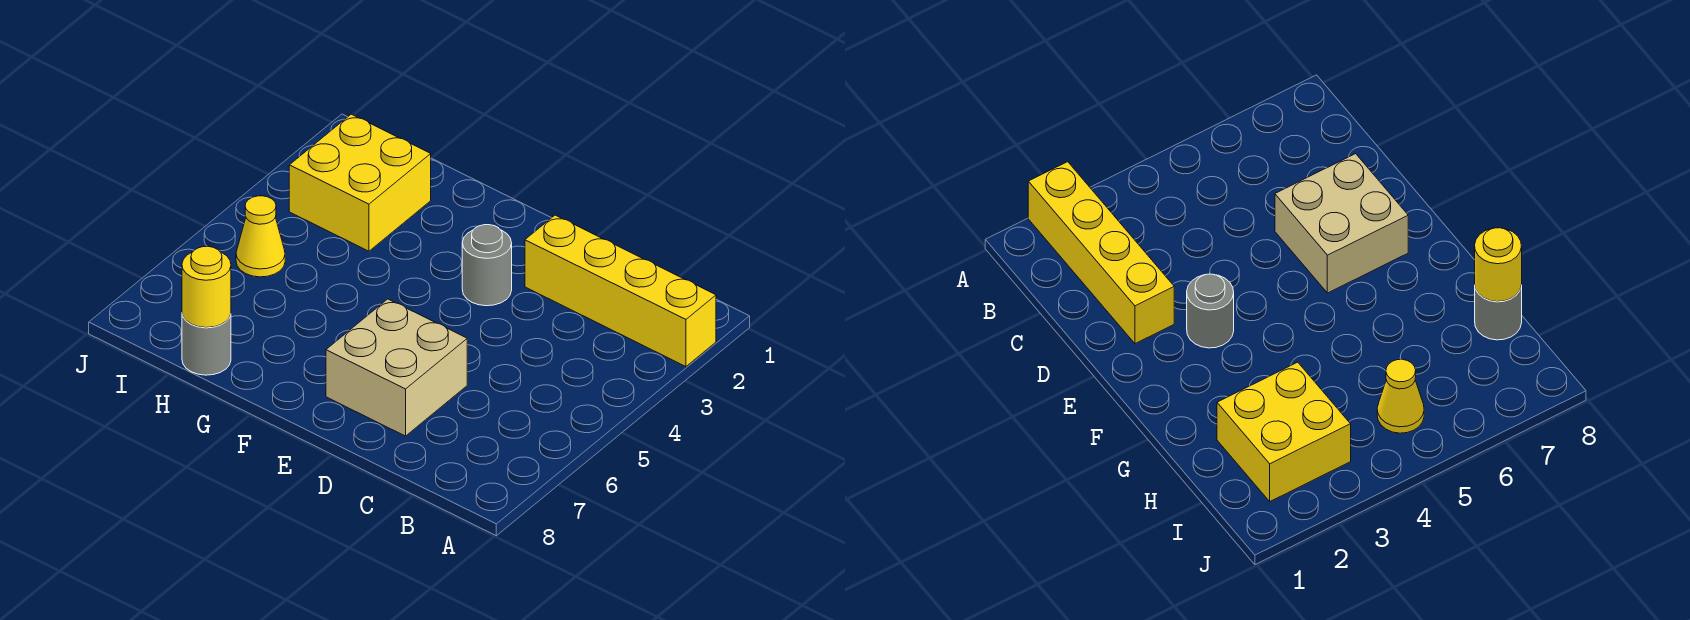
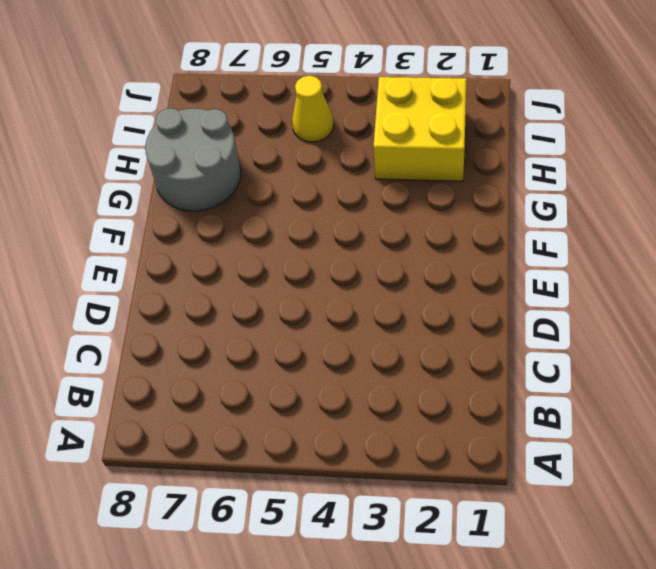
grey round brick G7:H8 level 1 -> grey round brick H8 level 1
none -> yellow brick A2:D2 level 1
none -> tan brick D6:E7 level 1

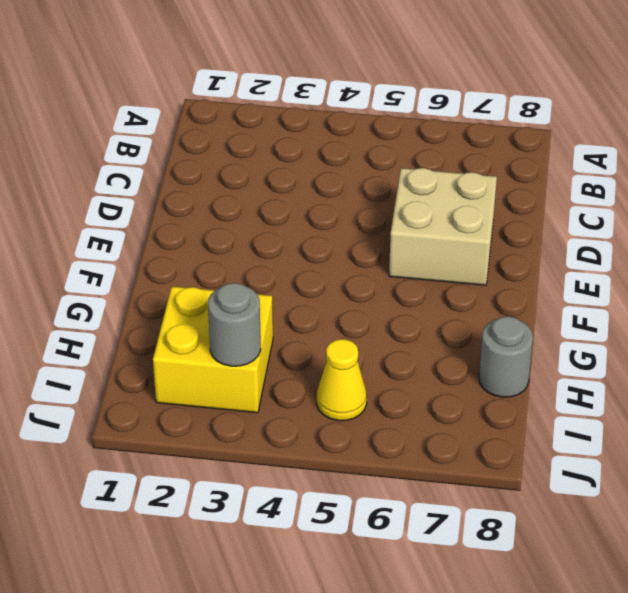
grey round brick I3 level 2 -> grey round brick E3 level 1
none -> yellow brick A2:D2 level 1
none -> yellow round brick H8 level 2

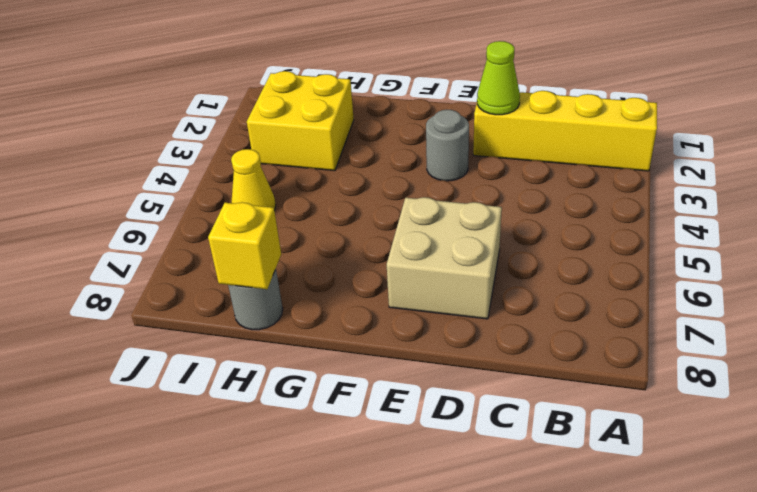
lime cone D2 level 2 -> none
yellow brick H8 level 2 -> yellow round brick H8 level 2

